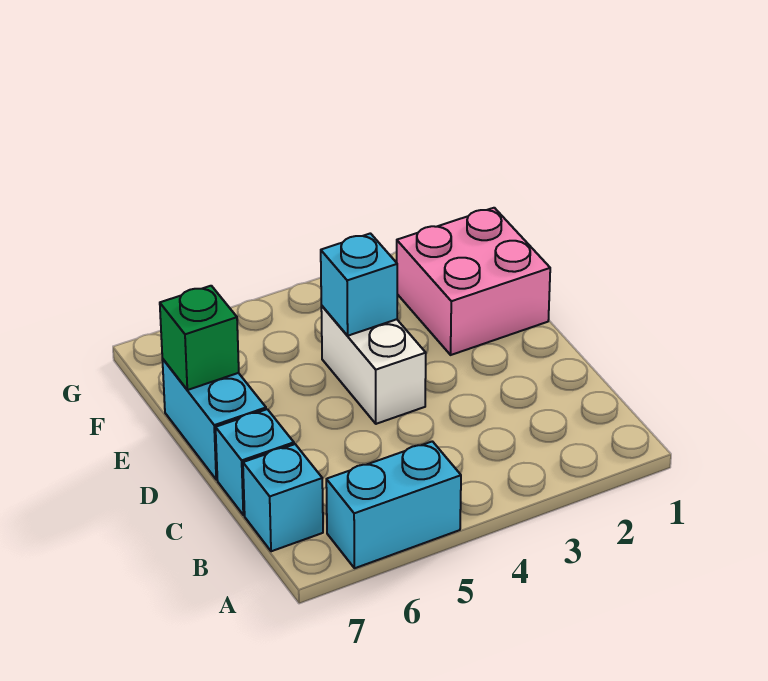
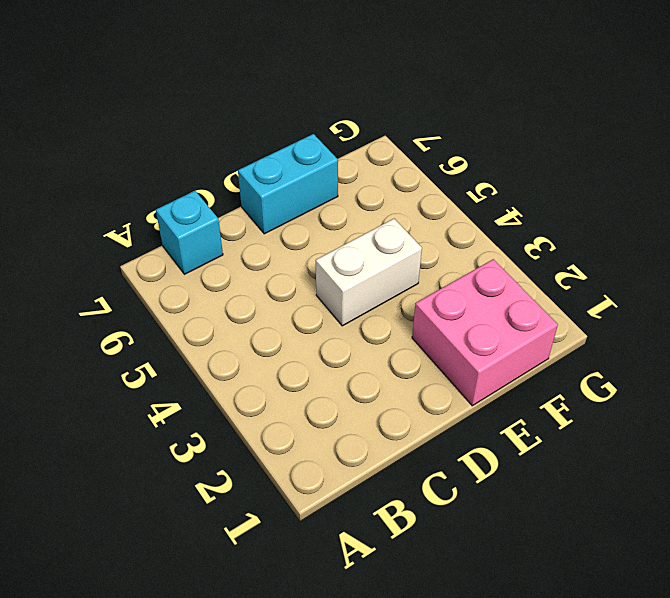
none -> cyan brick A5:A6 level 1
none -> cyan brick C7 level 1

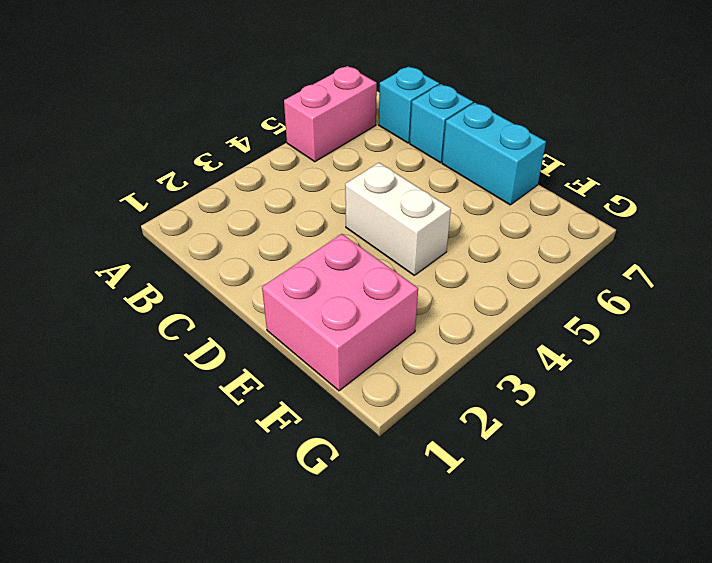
pink brick A5:A6 level 1 -> cyan brick A5:A6 level 1
none -> cyan brick E4 level 2
none -> green brick E7 level 2

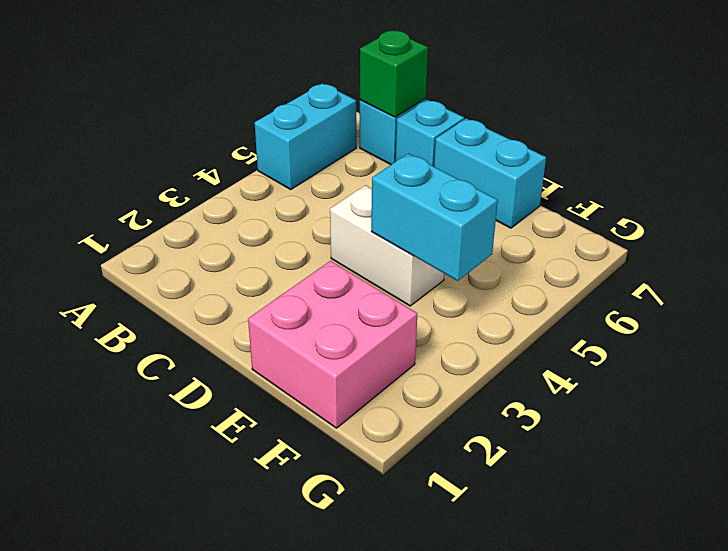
green brick B7 level 2 -> green brick E7 level 2
cyan brick E4:F4 level 2 -> cyan brick E4 level 2

